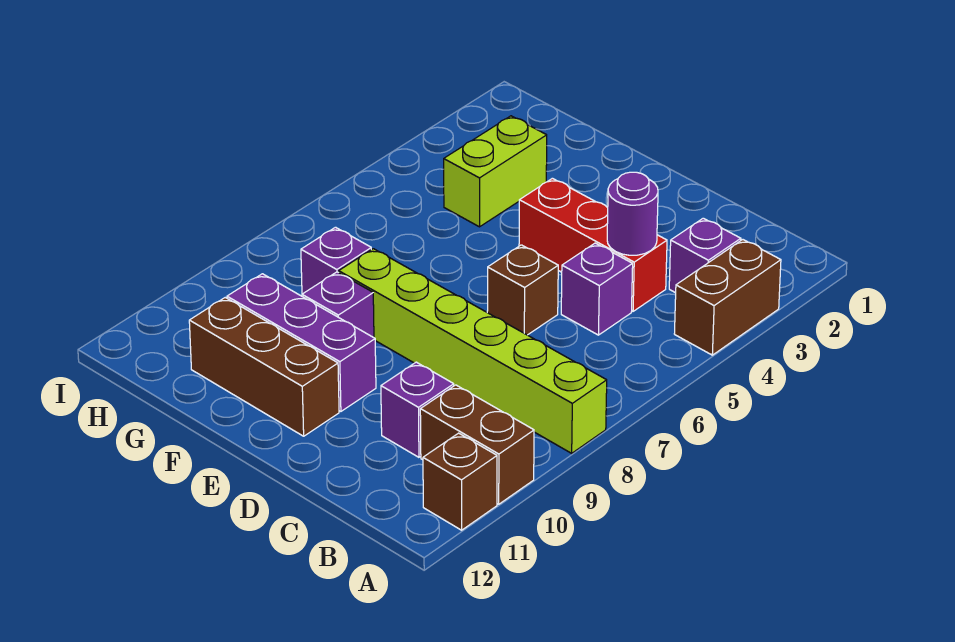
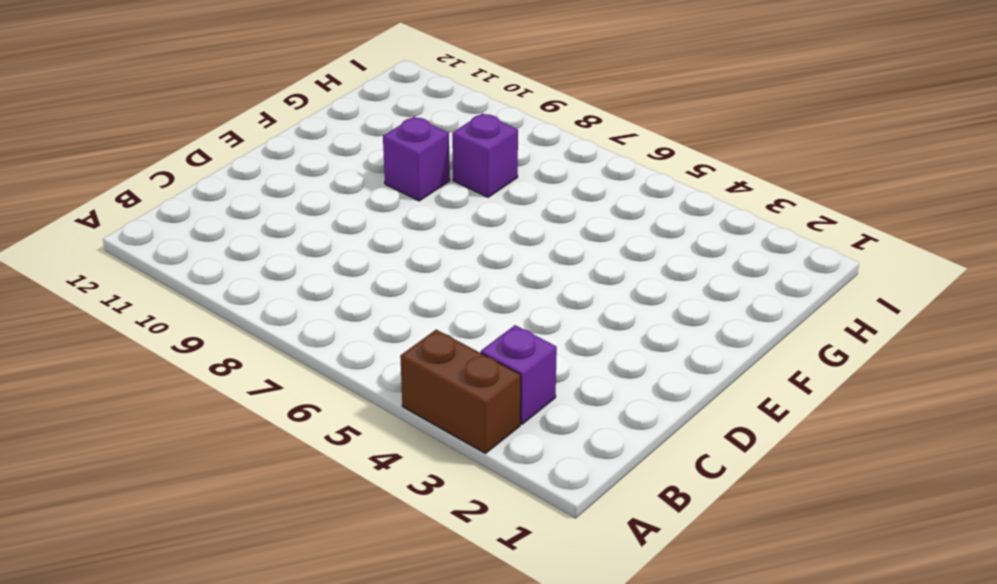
none -> lime brick A8:F8 level 1
none -> brown brick A10:B10 level 1
none -> brown brick A11 level 1

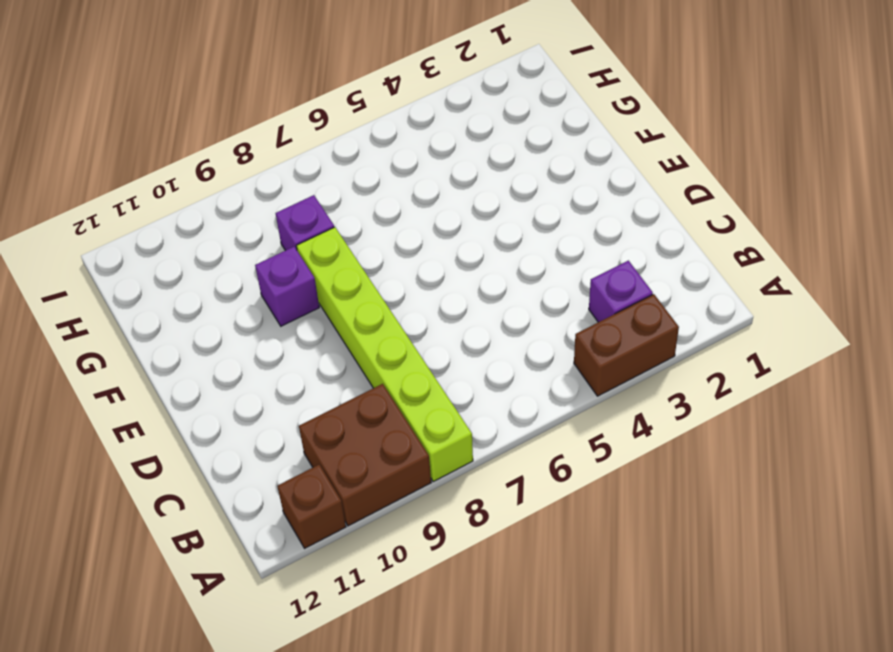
brown brick A9:B10 level 1 -> brown brick A10:B10 level 1
none -> red brick C4:E4 level 1
none -> purple brick C5 level 1
none -> purple brick C10 level 1

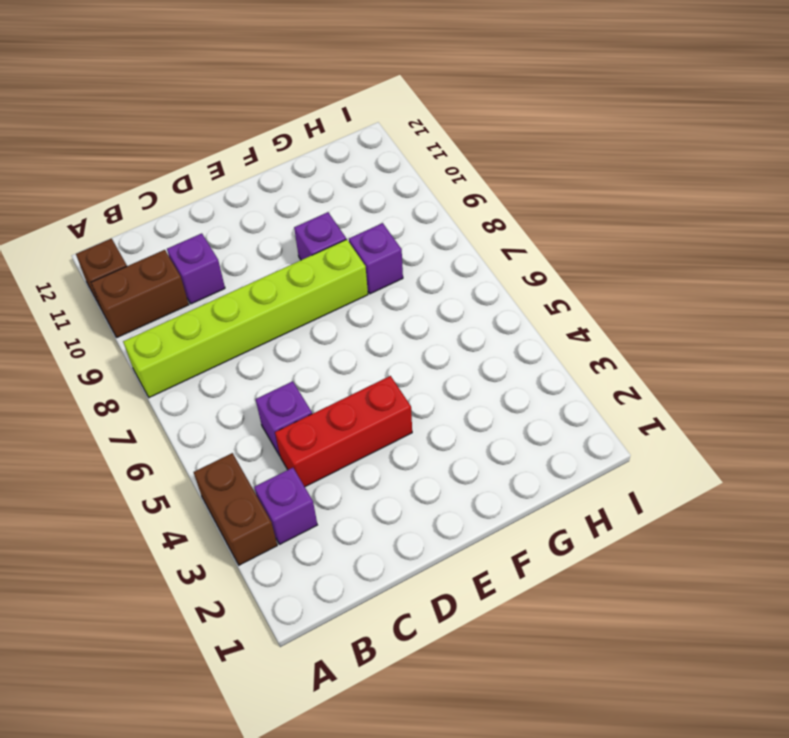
none -> brown brick D6 level 1
none -> purple brick E10:G10 level 1
none -> brown brick E11:G11 level 1

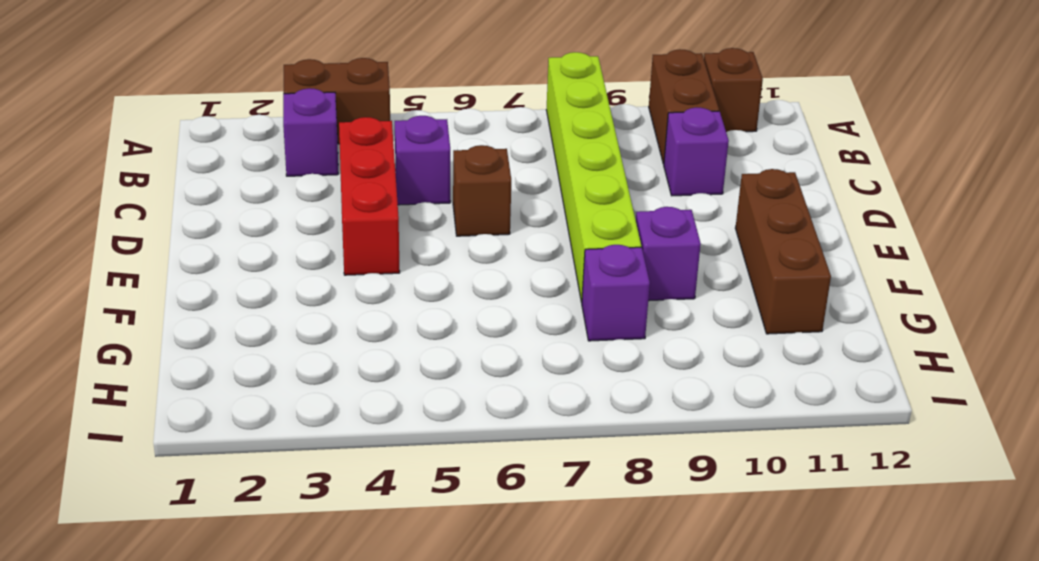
none -> purple brick E10:G10 level 1
none -> lime brick G3:G4 level 1
none -> purple round brick C4 level 2

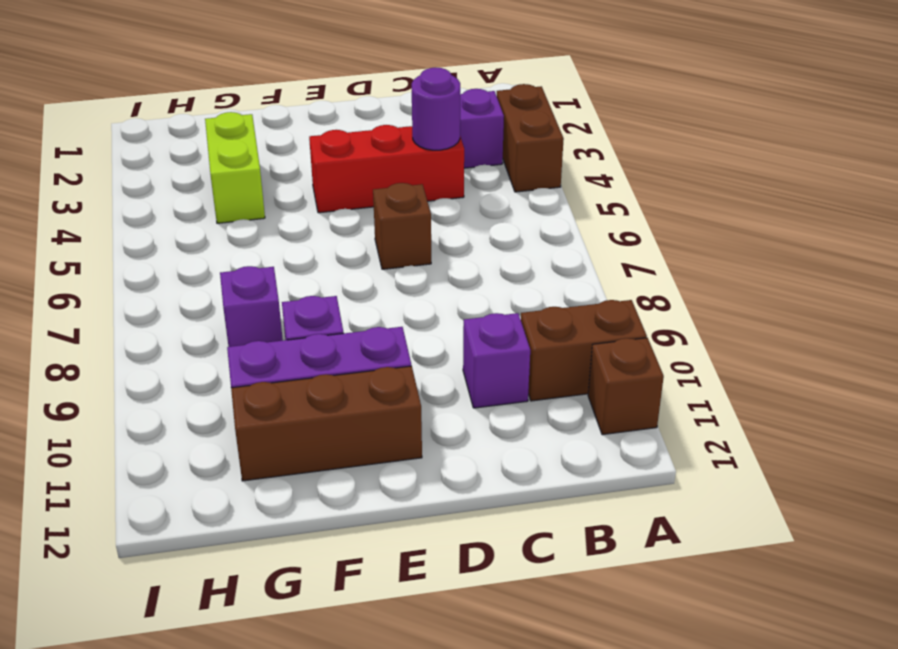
none -> lime brick A8:F8 level 1
none -> purple brick C5 level 1

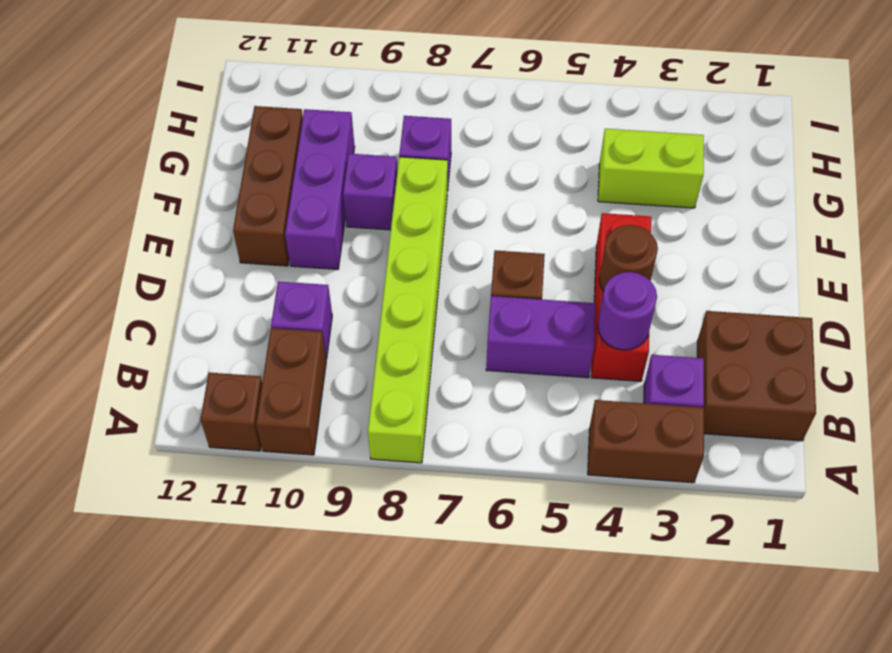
brown brick B1:C2 level 1 -> none
purple brick C5:C6 level 1 -> purple brick C5 level 1
brown round brick D4 level 2 -> none

